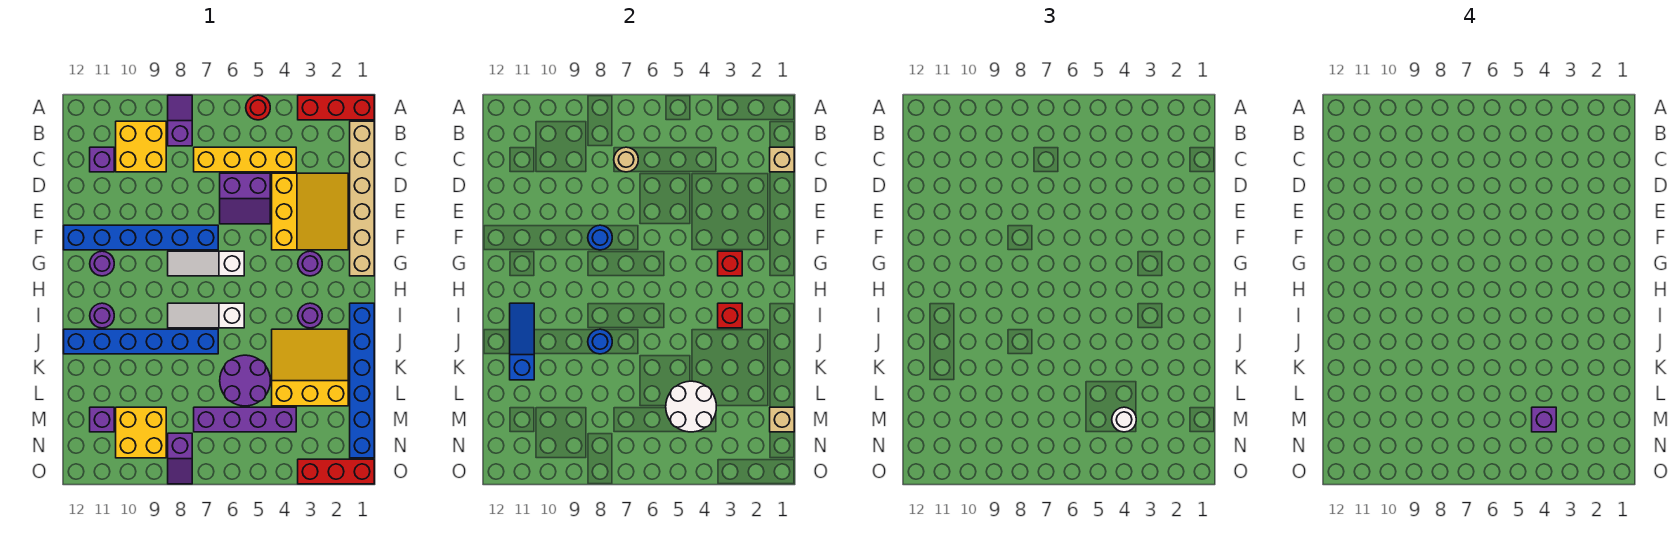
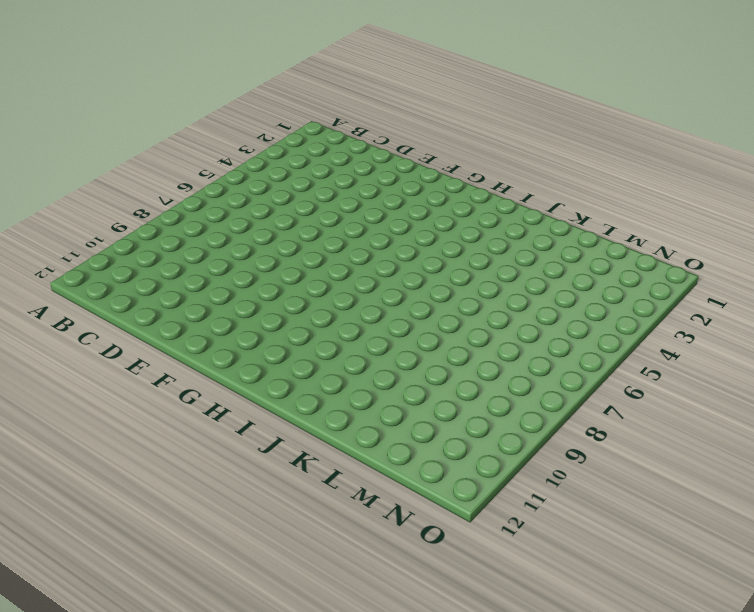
none -> red brick A1:A3 level 1
none -> red round brick A5 level 1
none -> purple slope A8:B8 level 1 top B
none -> tan brick B1:G1 level 1

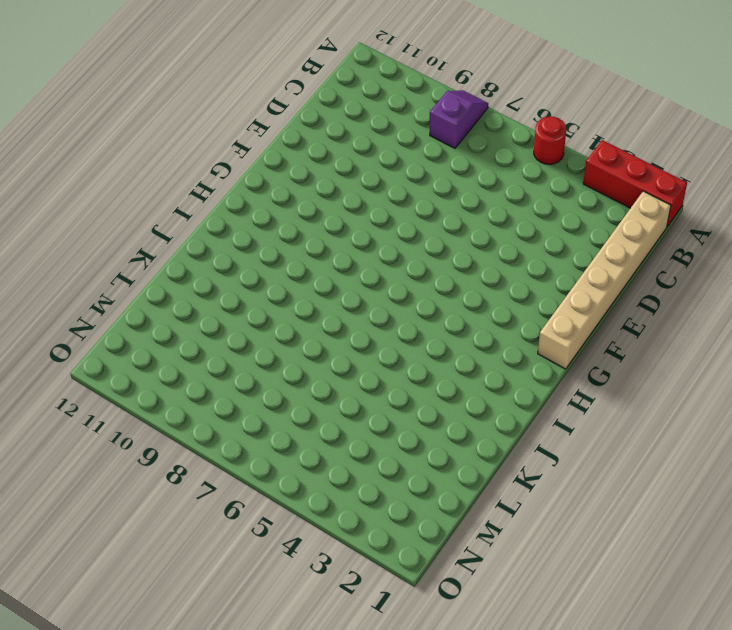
none -> yellow brick B9:C10 level 1
none -> yellow brick C4:C7 level 1
none -> purple brick C11 level 1
none -> yellow slope D2:F4 level 1 top 4

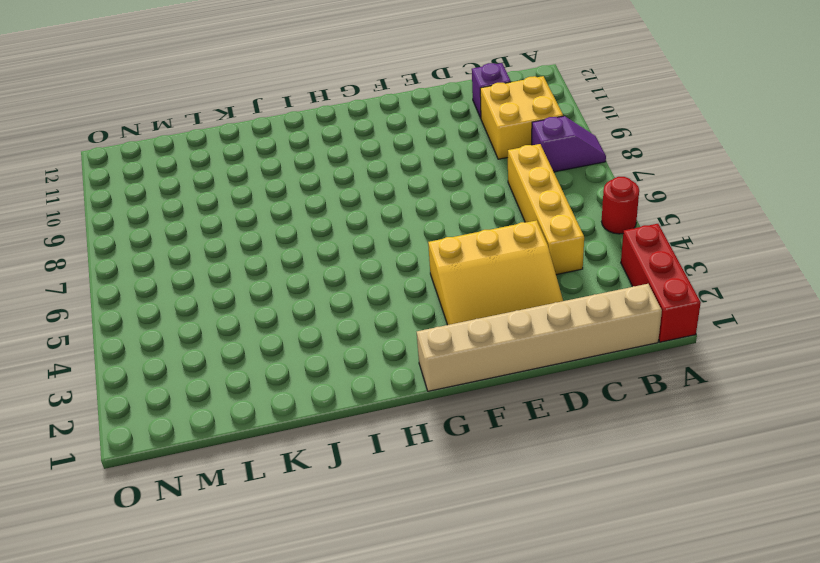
none -> purple slope D5:E6 level 1 top D
none -> blue brick F7:F12 level 1
none -> purple round brick G3 level 1
none -> white slope G6:G8 level 1 top 6

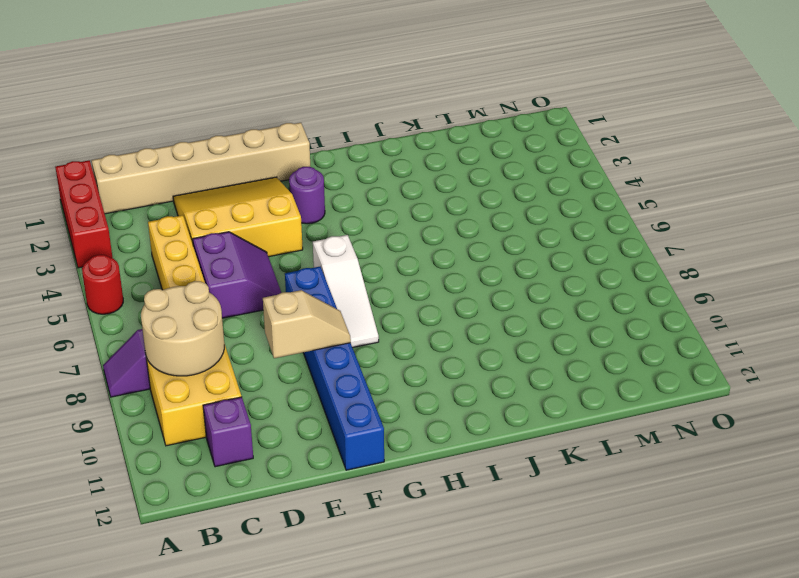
tan round brick B8:C9 level 2 -> none
tan slope E9:F9 level 2 top E -> none
none -> purple round brick G11 level 1
none -> blue brick I1:N1 level 1
none -> purple round brick I3 level 1
none -> white slope I6:I8 level 1 top 6

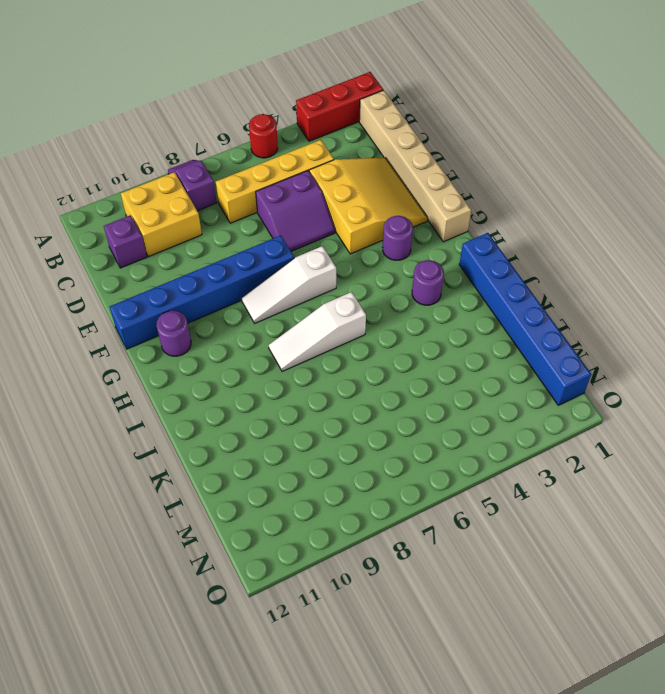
none -> purple round brick I11 level 1
none -> yellow slope J2:L4 level 1 top L
none -> blue brick J7:J12 level 1
none -> purple round brick K5:L6 level 1

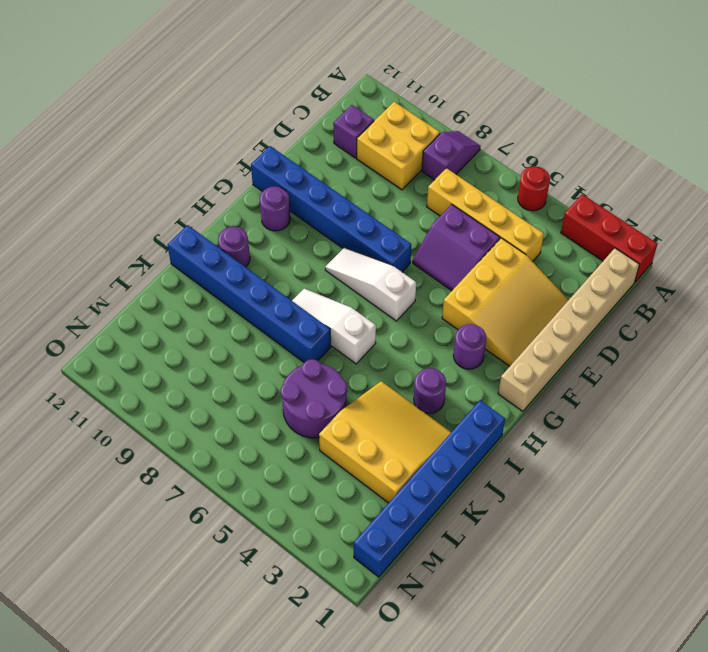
none -> purple brick M4:M7 level 1
none -> yellow brick M9:N10 level 1
none -> purple brick M11 level 1
none -> purple slope N8:O8 level 1 top N

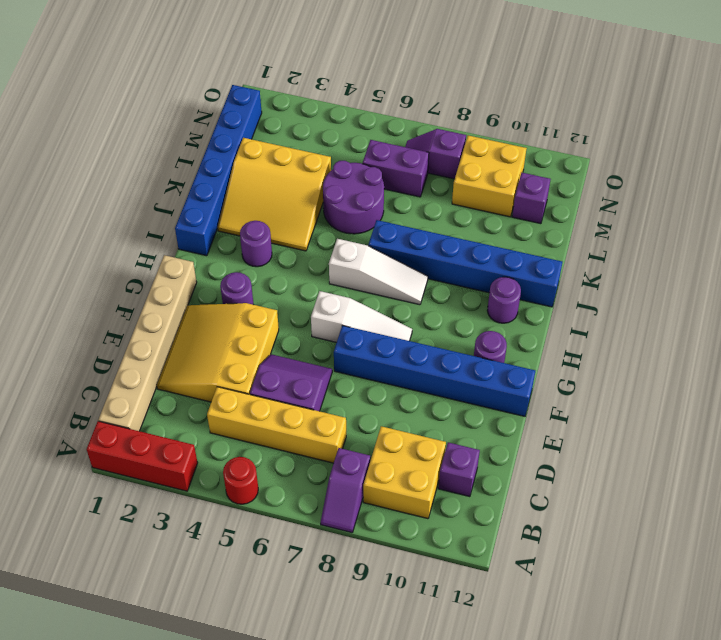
purple brick M6:M7 level 1 -> purple brick M4:M7 level 1
purple slope N7:N8 level 1 top 8 -> purple slope N8:O8 level 1 top N
none -> red brick O1:O3 level 1
none -> tan brick C1 level 2
none -> tan round brick C7 level 2
none -> blue round brick F8 level 2

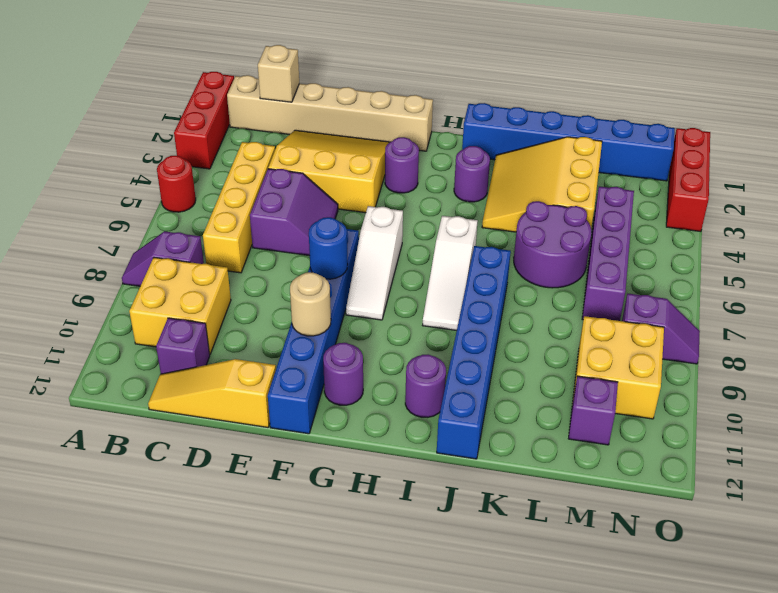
yellow slope C12:E12 level 1 top E -> none
tan round brick F10 level 2 -> tan round brick C7 level 2
none -> red brick G3 level 2
none -> red brick I3 level 2
none -> blue slope I11:K11 level 2 top K
none -> blue round brick J8 level 2

